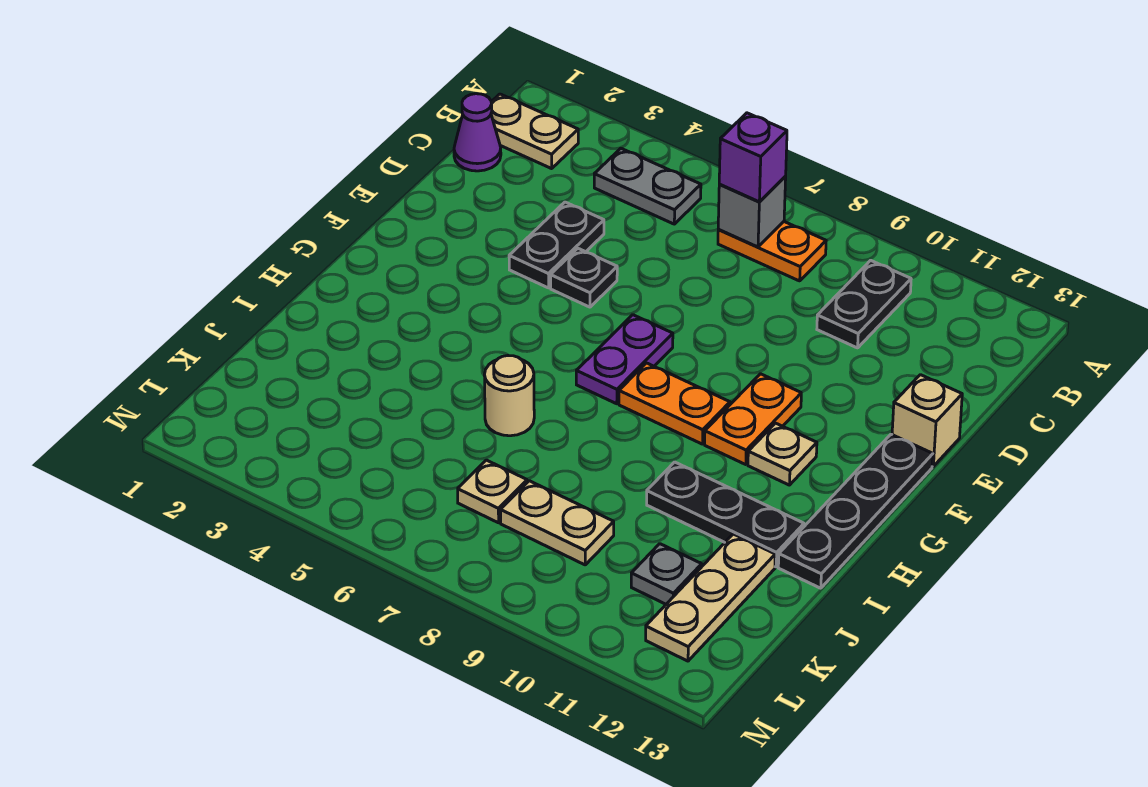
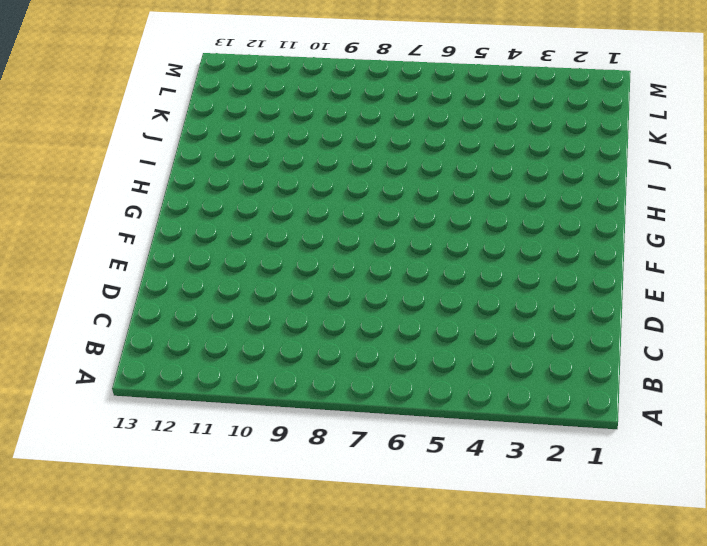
none -> tan plate B1:B2 level 1
none -> grey plate B4:B5 level 1
none -> orange plate B7:B8 level 1

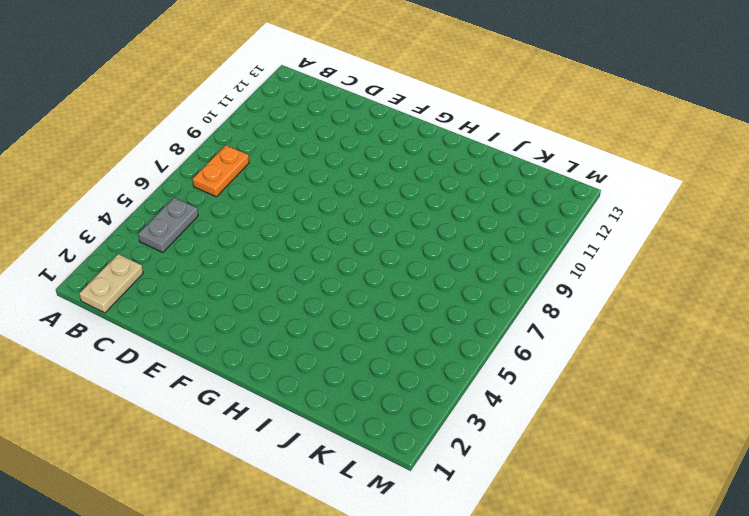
none -> black plate B10:C10 level 1
none -> purple cone C1 level 1
none -> black plate D4:E4 level 1

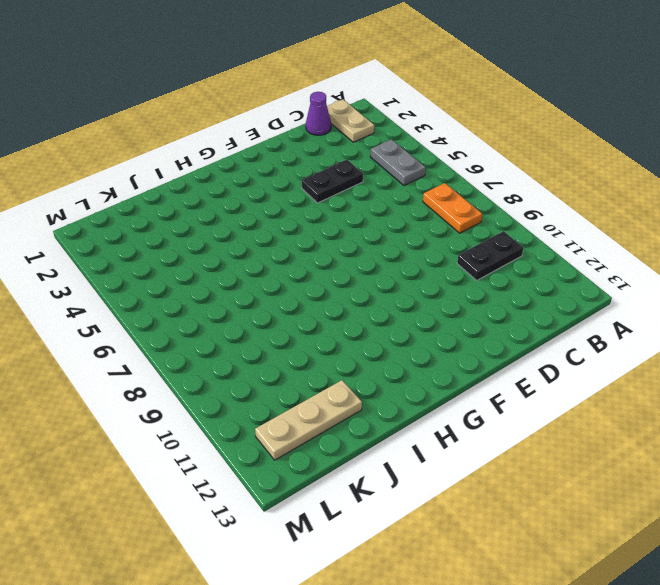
none -> black plate E5 level 1
none -> tan brick E13 level 1
none -> purple plate F7:G7 level 1

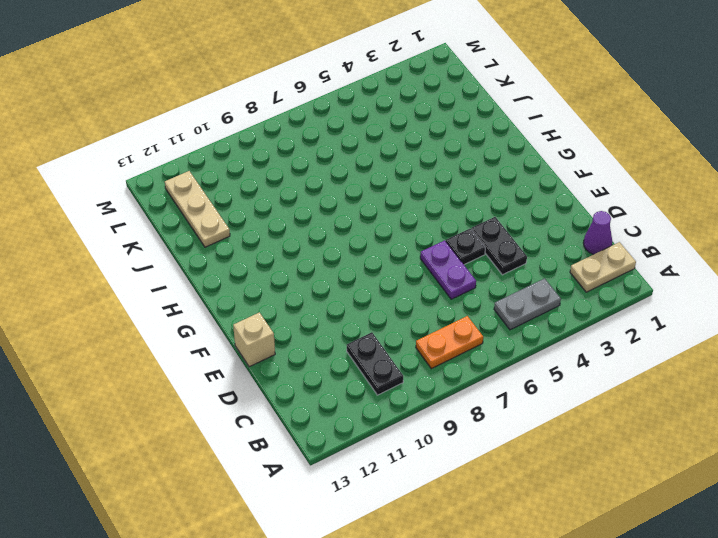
purple plate D6:E6 level 1 -> purple plate F7:G7 level 1
none -> orange plate F10:G10 level 1
none -> black plate F13:I13 level 1
none -> orange plate G8:G9 level 1

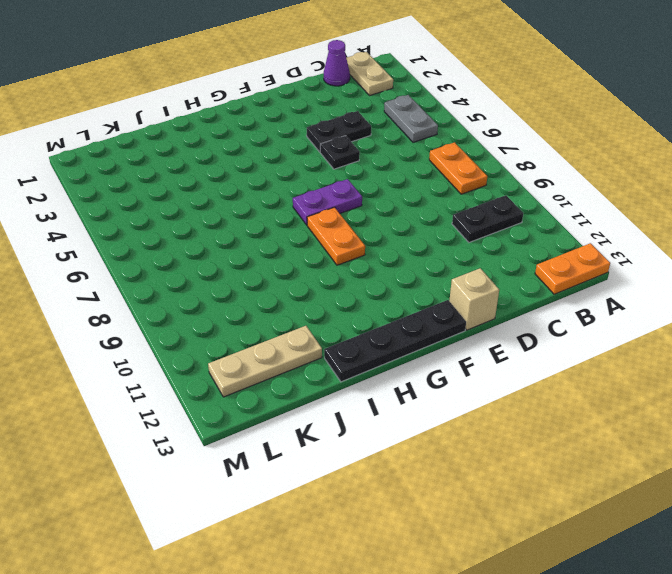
orange plate A13:B13 level 1 -> orange plate F10:G10 level 1
none -> tan plate G11 level 1
none -> tan round brick I6 level 1
none -> black plate I10:I12 level 1

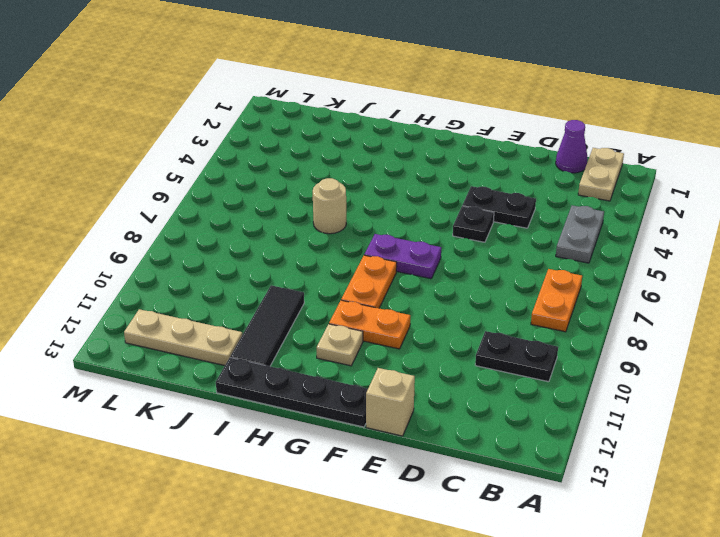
black tile I10:I12 level 1 -> black plate I10:I12 level 1
none -> tan plate K7 level 1
none -> tan plate K8:K9 level 1
none -> grey plate K11 level 1

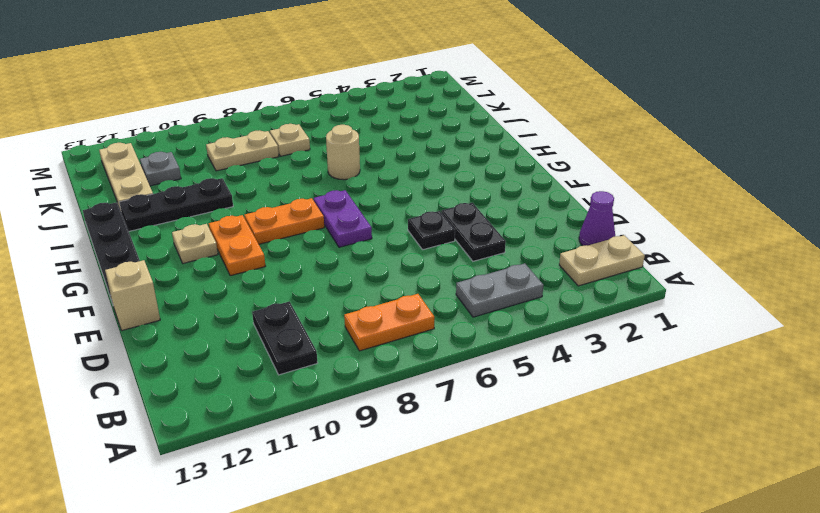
none -> grey brick B7 level 2
none -> purple brick B7 level 3

